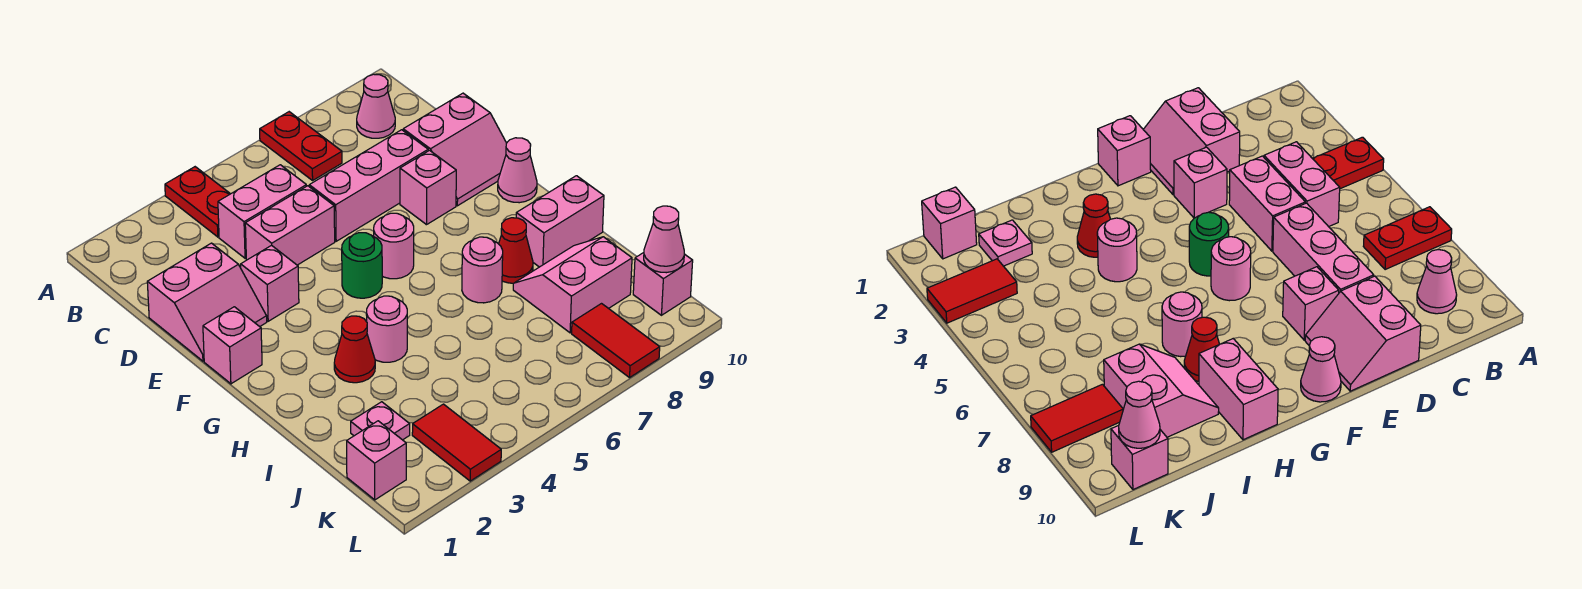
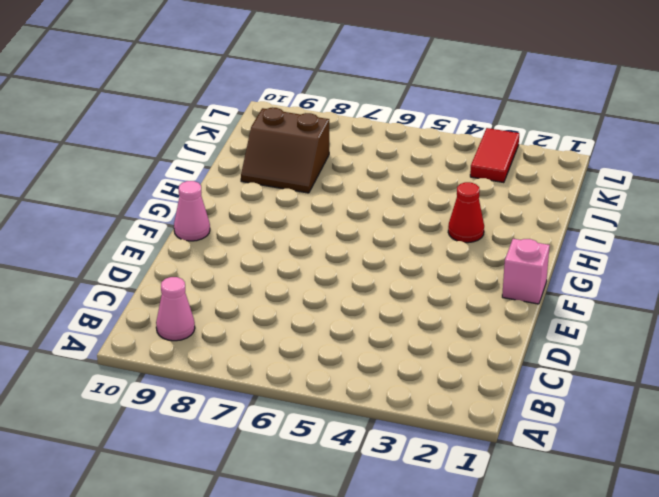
brown slope I8:J9 level 1 top J -> pink slope I8:J9 level 1 top J
none -> red plate A4:B4 level 1
none -> red plate A7:B7 level 1
none -> pink brick C4:C5 level 1

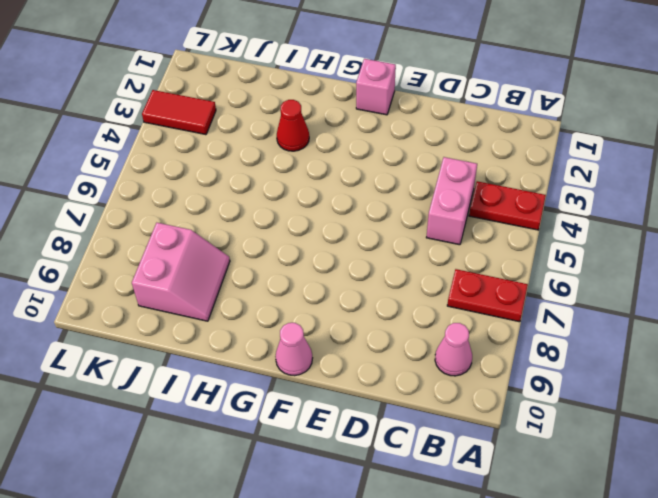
none -> pink slope D1:E2 level 1 top D
none -> pink brick D4:D5 level 1
none -> pink brick D6:D8 level 1

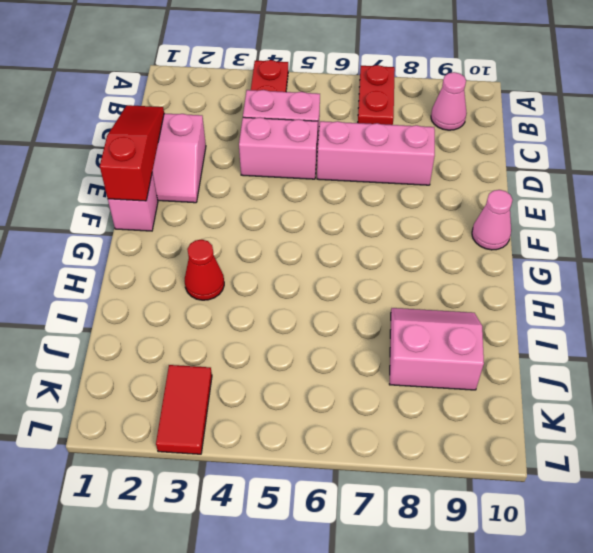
red slope D1:F1 level 2 top F -> none
none -> pink slope D9:E10 level 1 top D
none -> pink brick E3 level 1
none -> pink brick E8 level 1

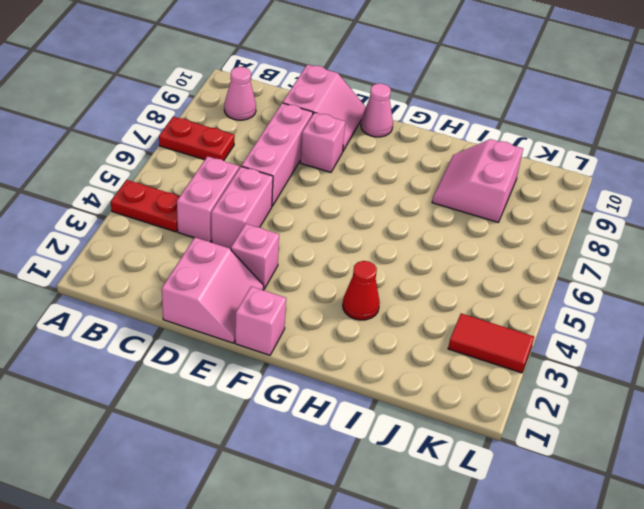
none -> green round brick F5 level 1
none -> pink round brick F6 level 1
none -> pink round brick H4 level 1

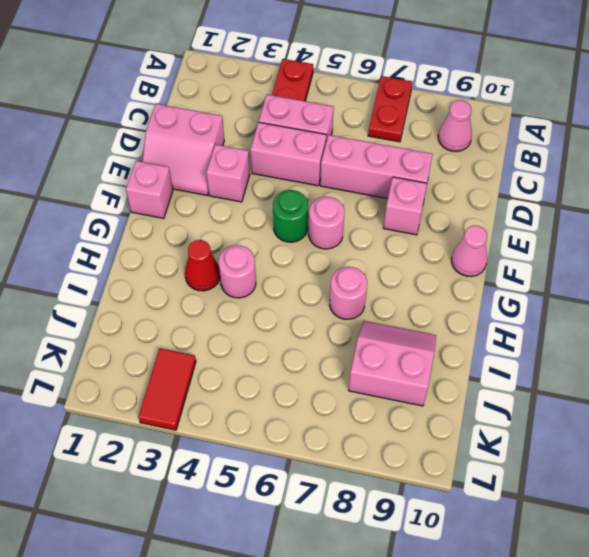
none -> pink slope D9:E10 level 1 top D
none -> red cone H8 level 1
none -> pink brick H9:H10 level 1

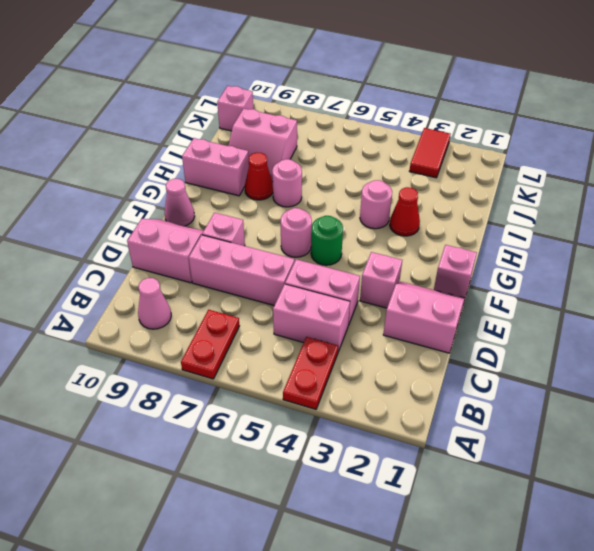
none -> pink plate J2 level 1
none -> pink brick K1 level 1
none -> red tile K8:L8 level 1

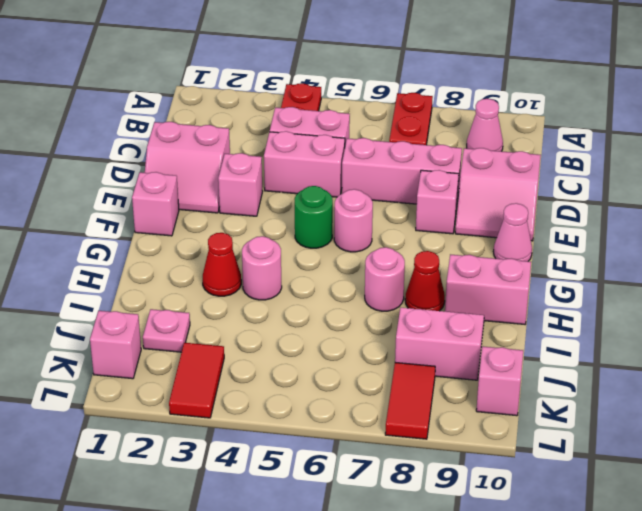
none -> pink cone K10 level 2

